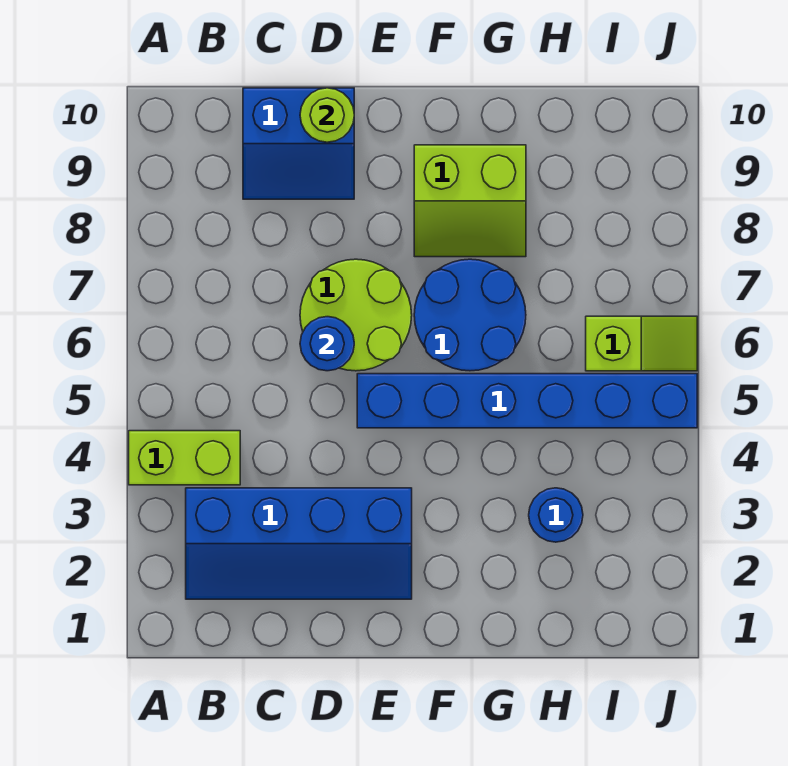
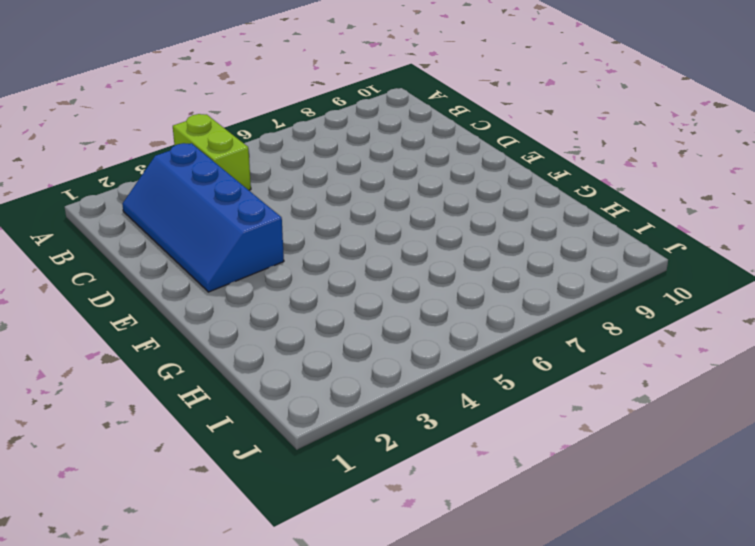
none -> blue slope C9:D10 level 1 top 10
none -> lime round brick D6:E7 level 1

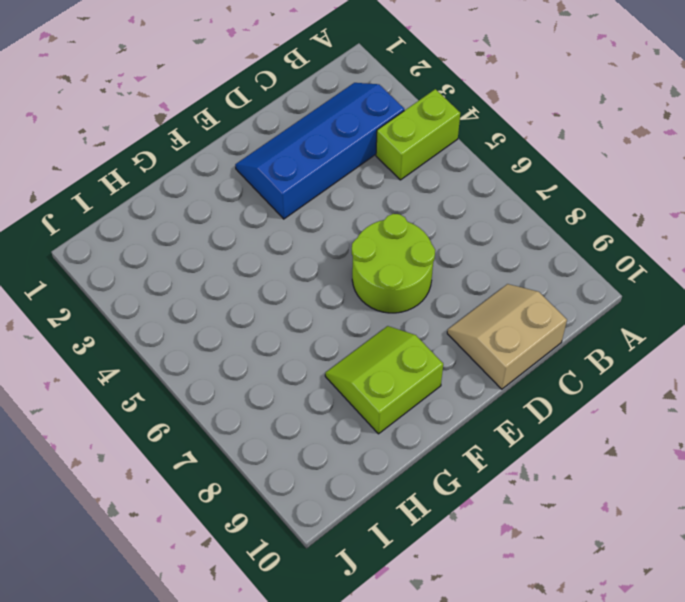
tan slope C9:D10 level 1 top 10 -> blue slope C9:D10 level 1 top 10
none -> blue brick E5:J5 level 1
none -> blue round brick F6:G7 level 1

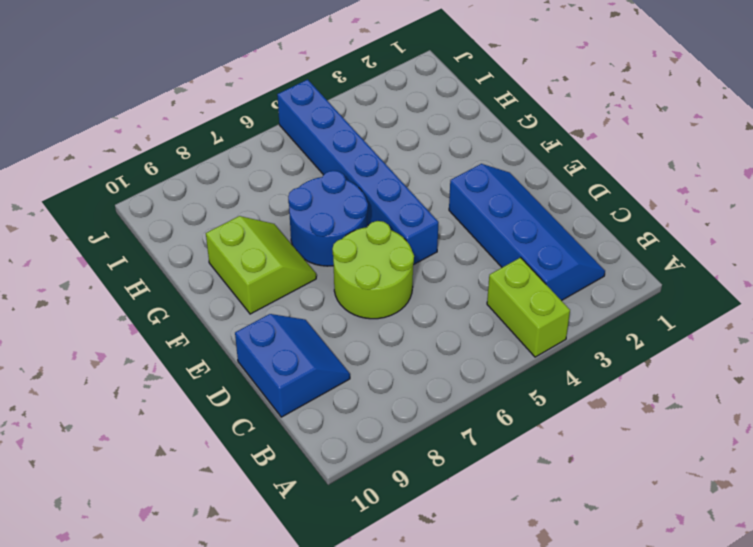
none -> blue round brick H3 level 1
none -> lime slope I6:J6 level 1 top I

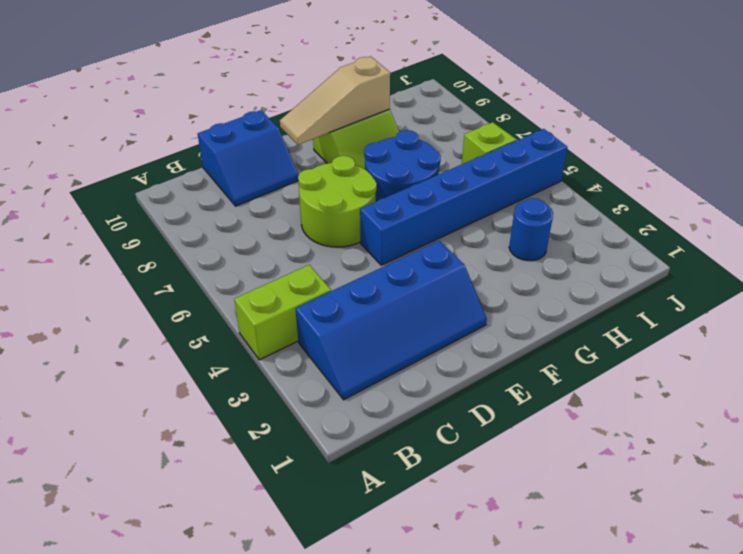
tan slope E9:G9 level 2 top G -> none
none -> blue round brick D6 level 2
none -> lime round brick D10 level 2

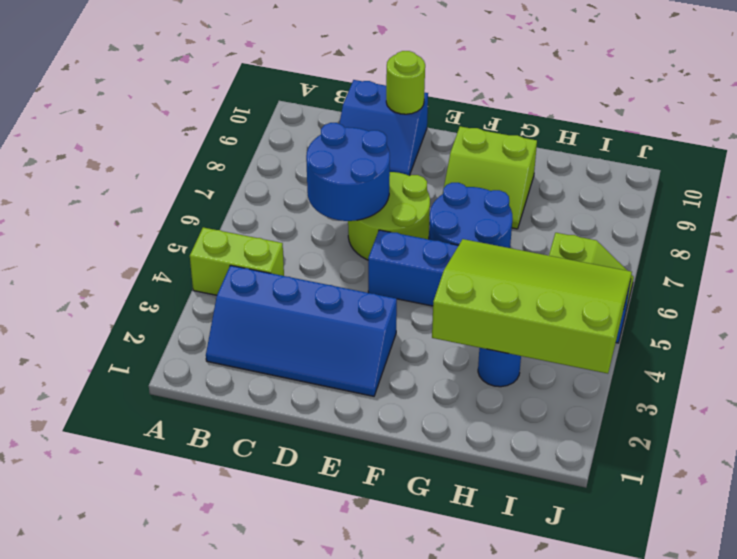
blue round brick C6:D7 level 2 -> blue round brick D6 level 2
lime slope G3:J5 level 2 top 3 -> none

